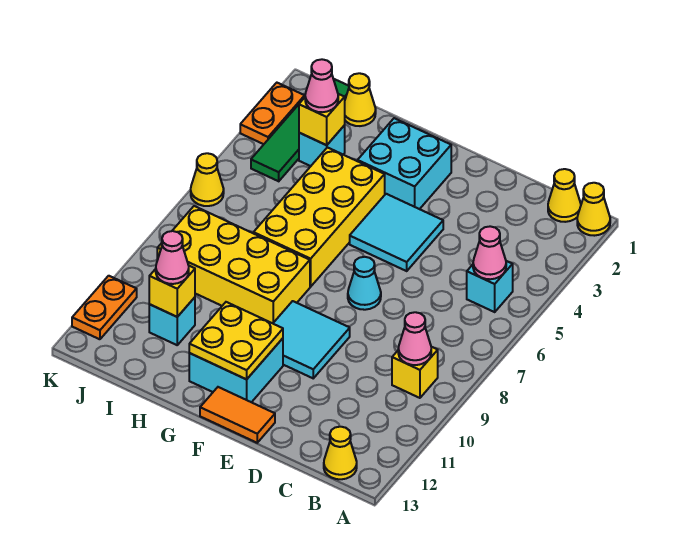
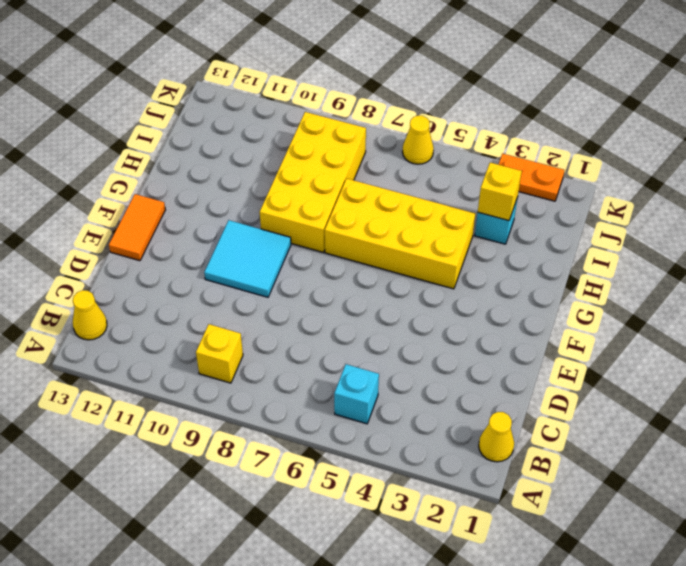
none -> yellow cone A1 level 1
none -> cyan tile E4:F5 level 1
none -> cyan cone E7 level 1

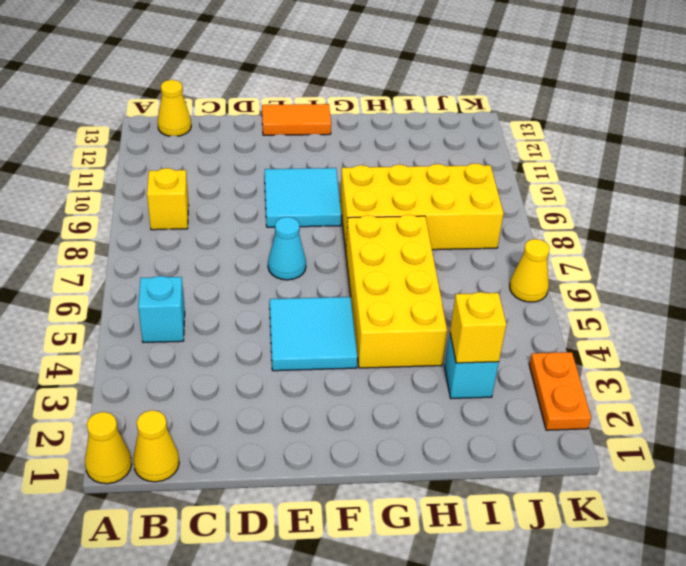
none -> cyan brick F2:G3 level 1
none -> cyan brick F11:G12 level 1
none -> yellow cone I1 level 1

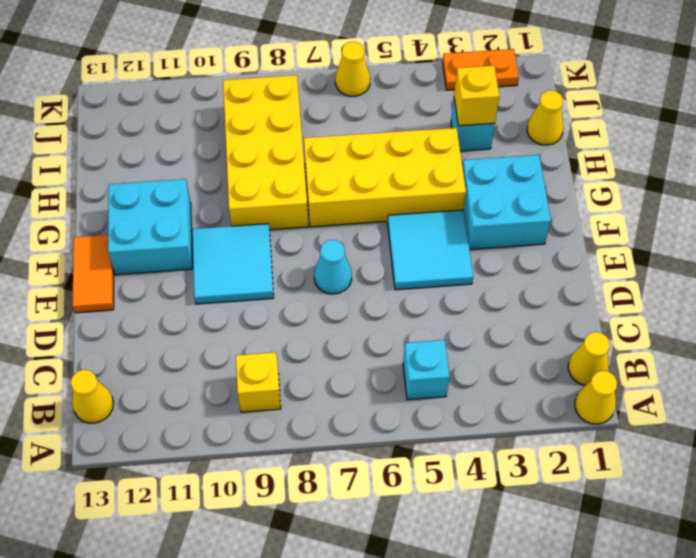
none -> cyan brick I11 level 1
none -> green tile J1:J4 level 1
none -> orange plate K11:K12 level 1

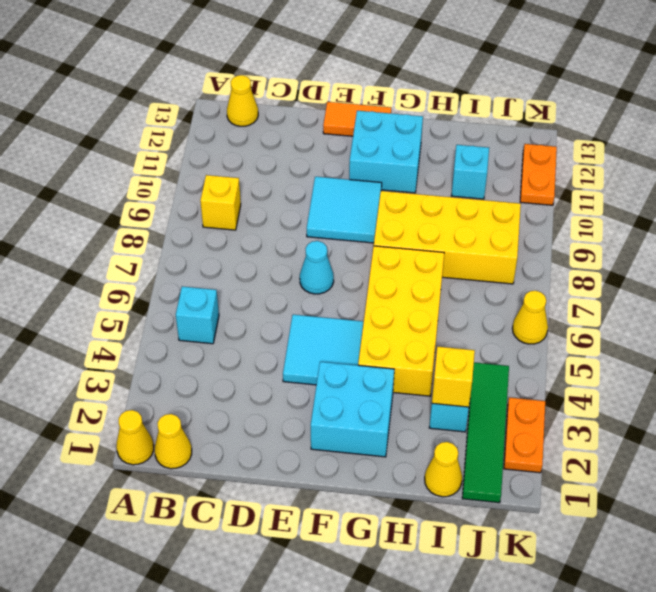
none -> pink cone B5 level 2
none -> pink cone B9 level 2
none -> yellow plate F11:G12 level 2

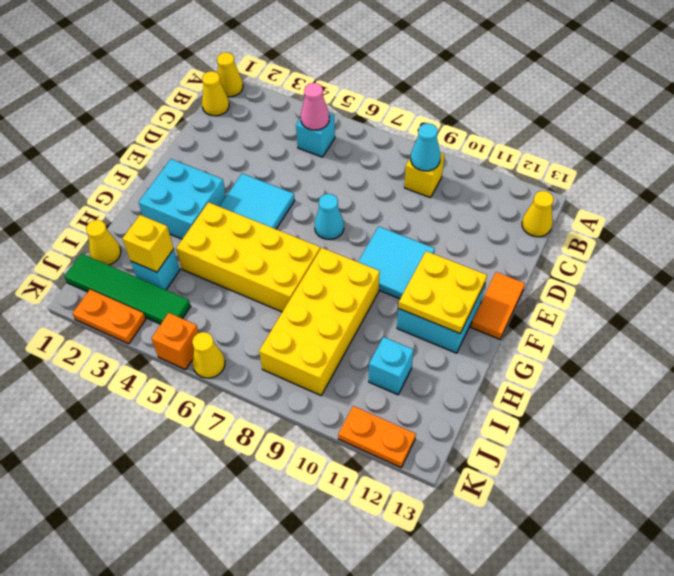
cyan cone B9 level 2 -> pink cone B9 level 2
orange brick K5 level 1 -> none
none -> yellow brick I11 level 2
none -> pink cone I3 level 3
none -> pink cone I11 level 3

